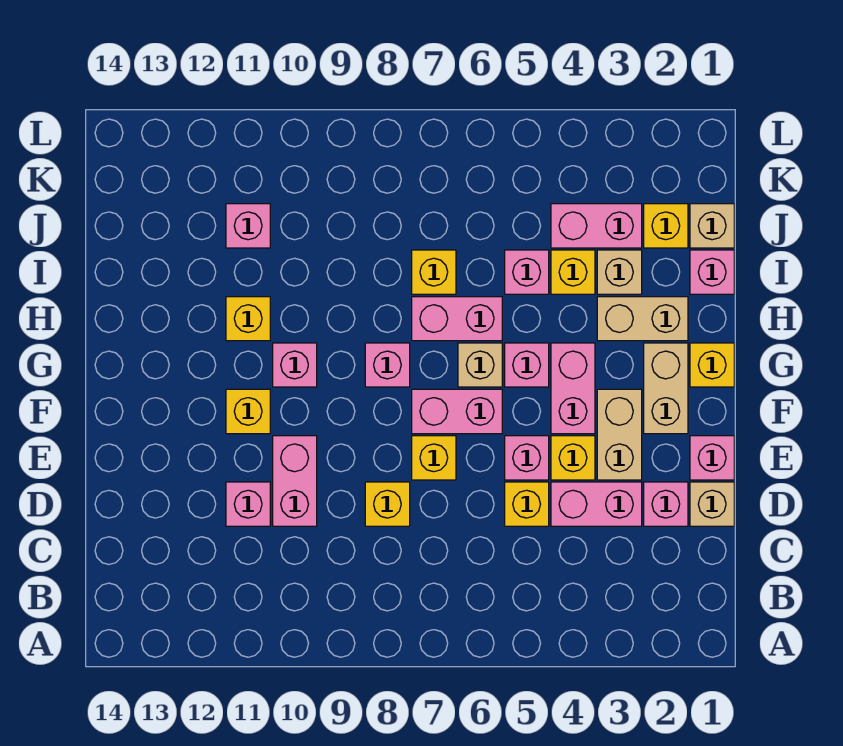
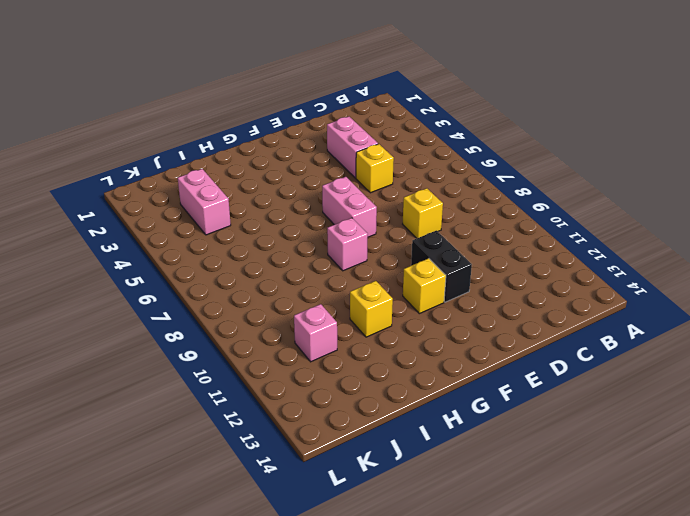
black brick E10:E11 level 1 -> pink brick D10:E10 level 1
none -> tan brick D1 level 1
none -> pink brick D2 level 1
none -> pink brick D11 level 1
none -> pink brick E1 level 1

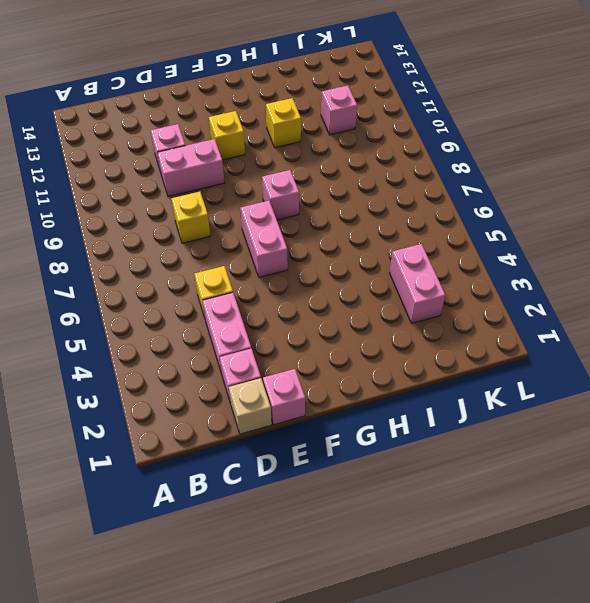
none -> tan brick E3:F3 level 1
none -> yellow brick E4 level 1
none -> pink brick E5 level 1
none -> yellow brick E7 level 1

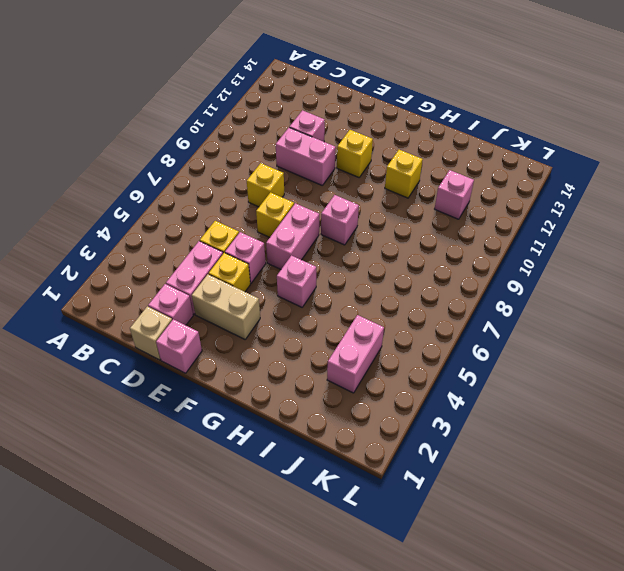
none -> tan brick F2:G2 level 1
none -> pink brick F4:G4 level 1
none -> yellow brick G1 level 1
none -> tan brick G6 level 1

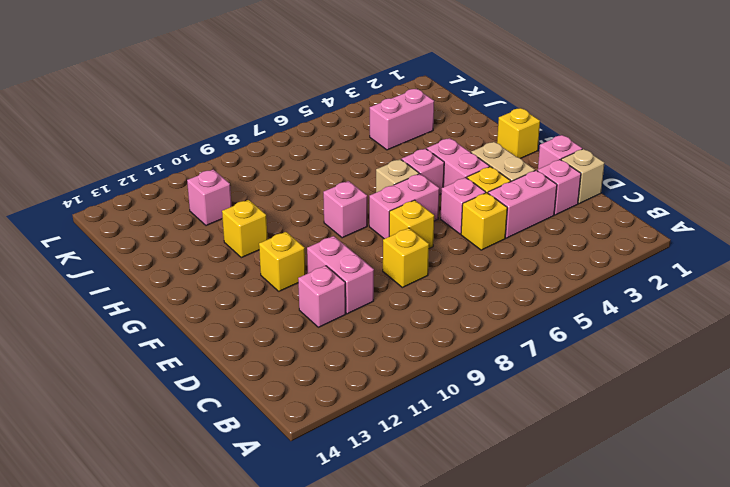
none -> tan brick F2:G2 level 1
none -> pink brick G10 level 1
none -> tan brick H2:H3 level 1
none -> pink brick H6:H7 level 1

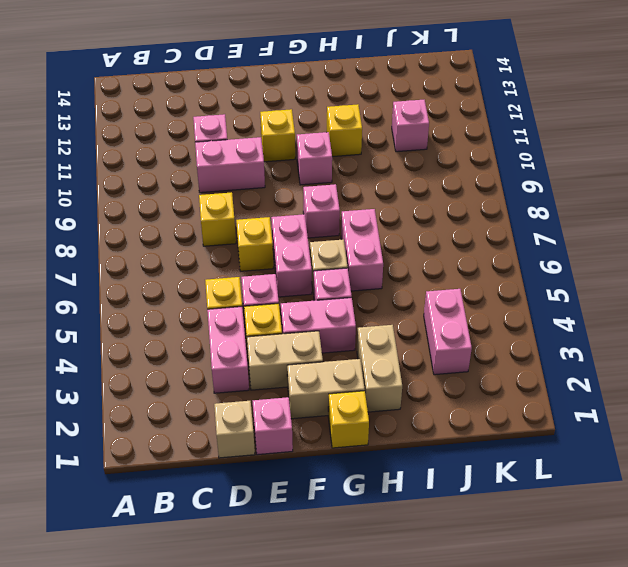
none -> pink brick D2 level 1
none -> pink brick I1 level 1
none -> tan brick I3 level 1
none -> yellow brick I4 level 1

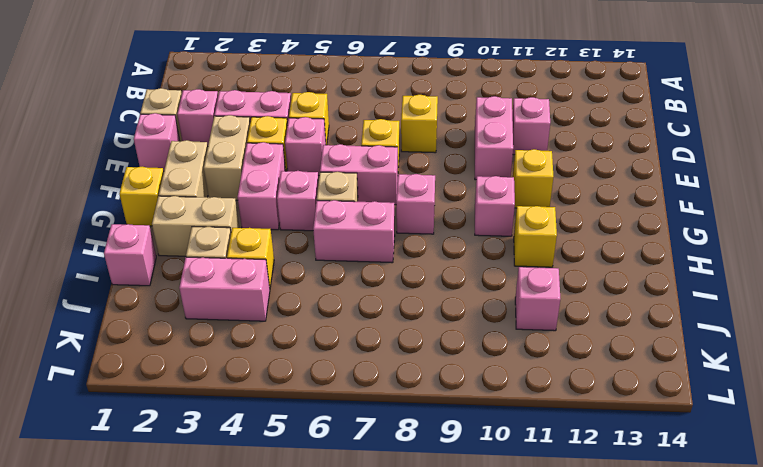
none -> pink brick I5 level 1
none -> yellow brick I7 level 1
none -> tan brick J1 level 1
none -> yellow brick J2 level 1

